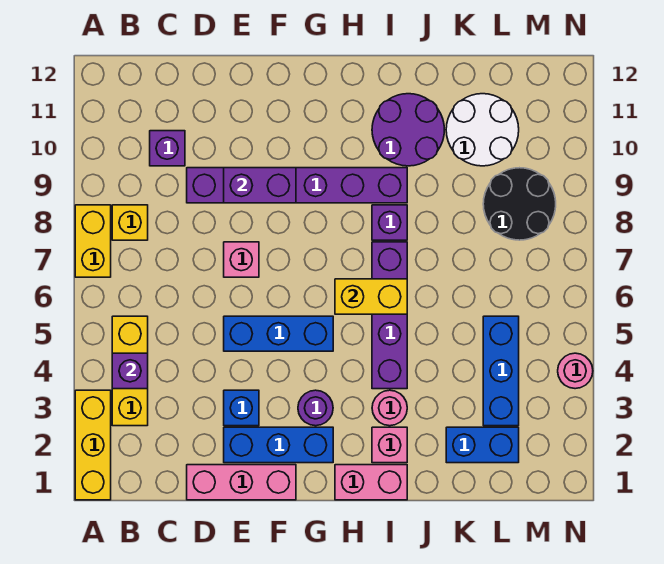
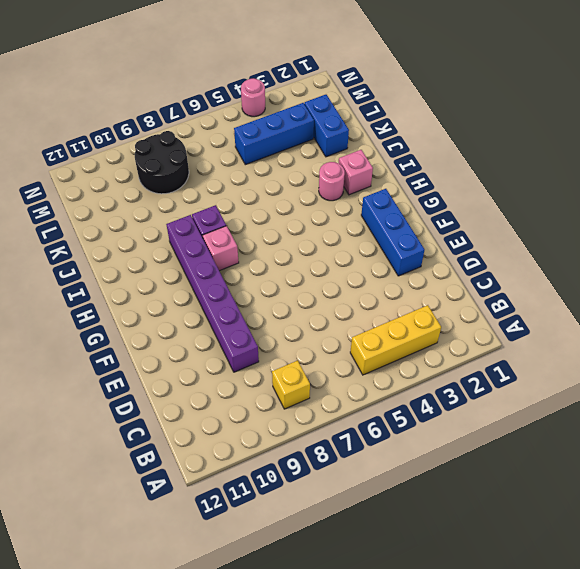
pink brick H8 level 1 -> pink brick E7 level 1
none -> yellow brick A1:A3 level 1
none -> yellow brick A7:A8 level 1
none -> purple brick C10 level 1

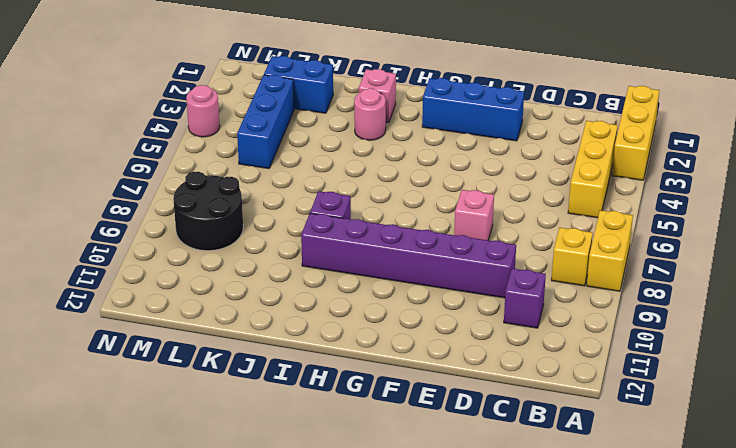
none -> pink brick D1:F1 level 1
none -> blue brick E3 level 1
none -> blue brick E5:G5 level 1

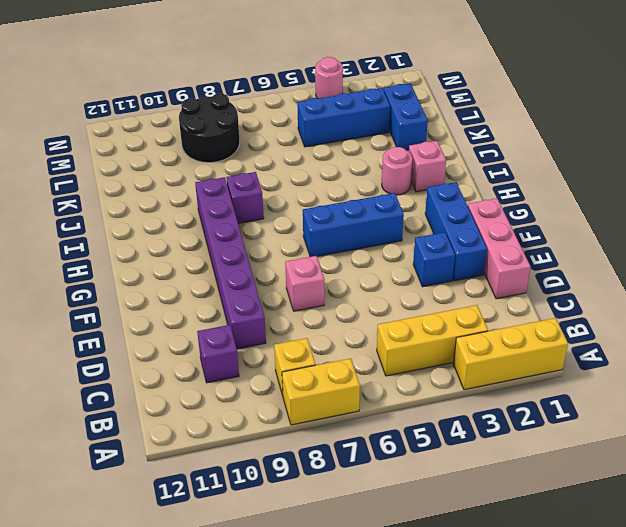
blue brick G4:G6 level 1 -> blue brick E5:G5 level 1
none -> purple round brick G3 level 1
none -> pink brick H1:I1 level 1
none -> purple brick I4:I7 level 1

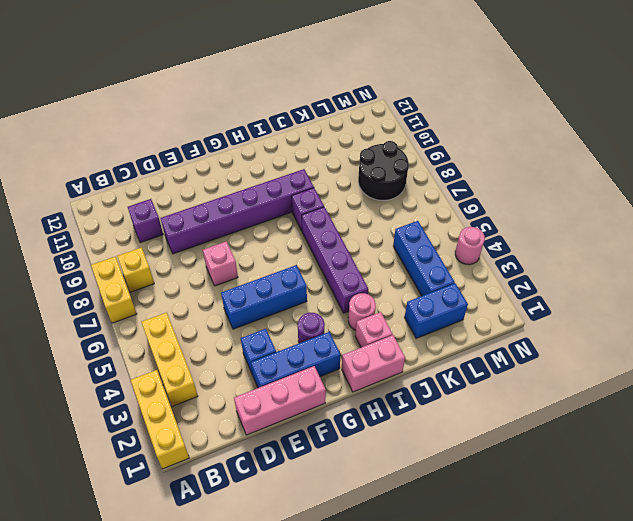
none -> purple round brick I10:J11 level 1
none -> white round brick K10:L11 level 1
none -> purple brick B4 level 2

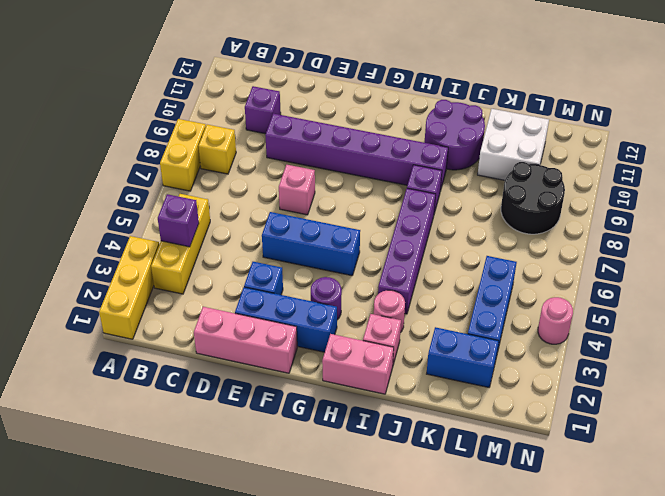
white brick K10:L11 level 1 -> white round brick K10:L11 level 1
none -> purple brick E9:F9 level 2
none -> yellow brick H6:I6 level 2

